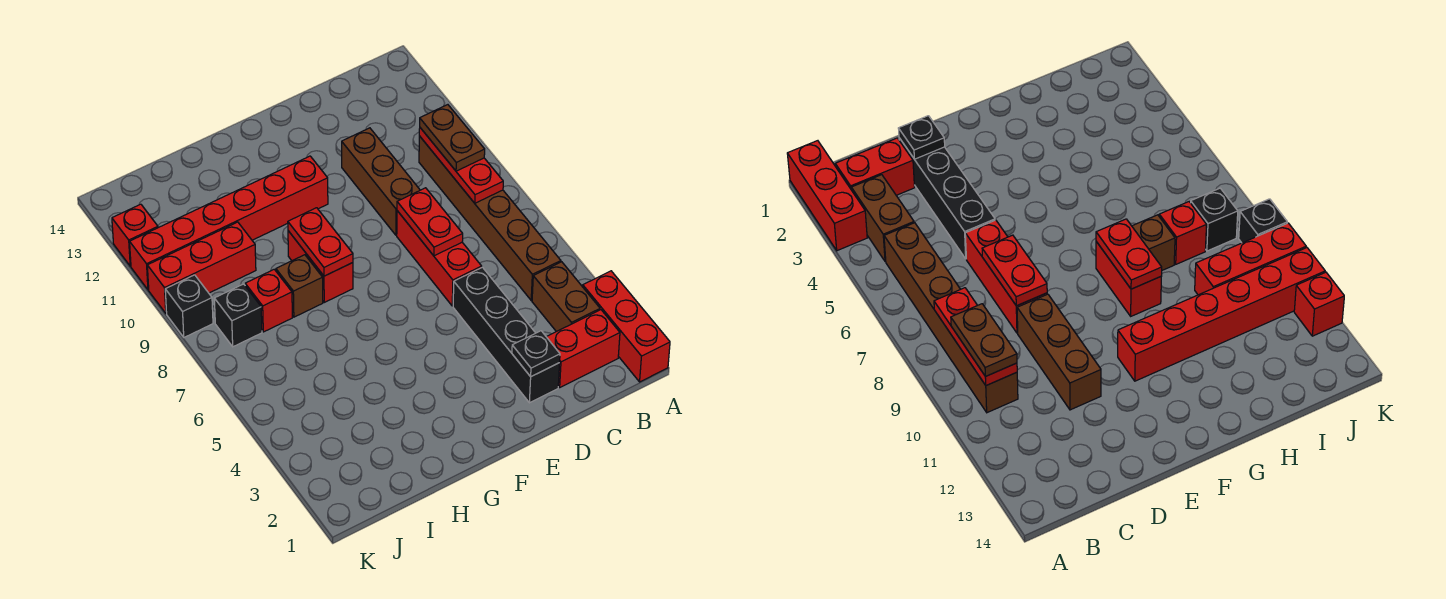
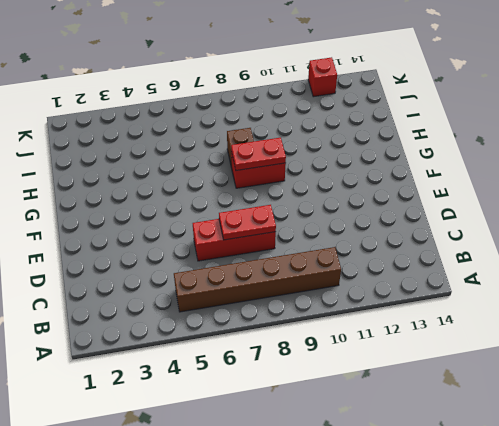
none -> red brick A1:A3 level 1
none -> red brick B2:C2 level 1
none -> brown brick B3:B4 level 1

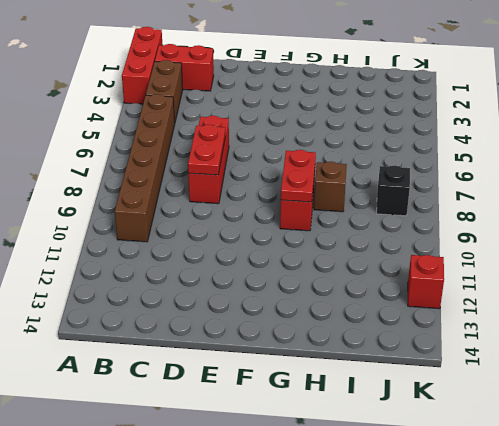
none -> black brick D2:D5 level 1
none -> brown brick D9:D11 level 1
none -> red brick F11:K11 level 1

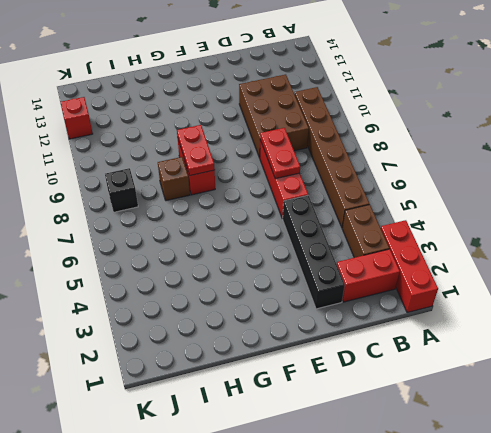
brown brick C9:D11 level 1 -> brown brick D9:D11 level 1
none -> red brick F11:K11 level 1
none -> red brick I8 level 1
none -> red brick I10:K10 level 1

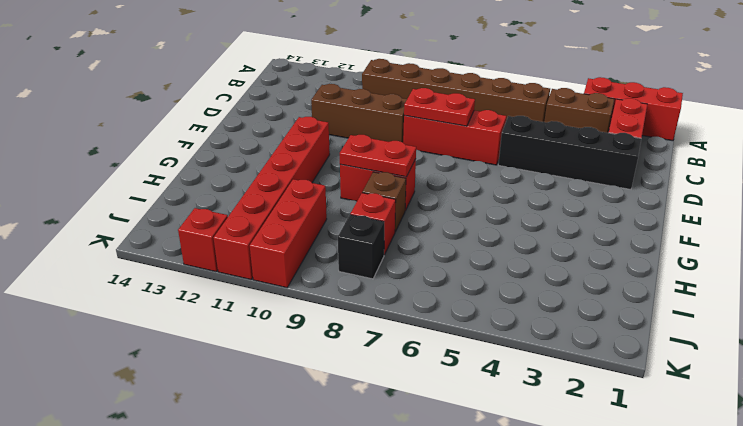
none -> black brick K9 level 1
none -> red plate B8:B10 level 2
none -> black plate D2 level 2

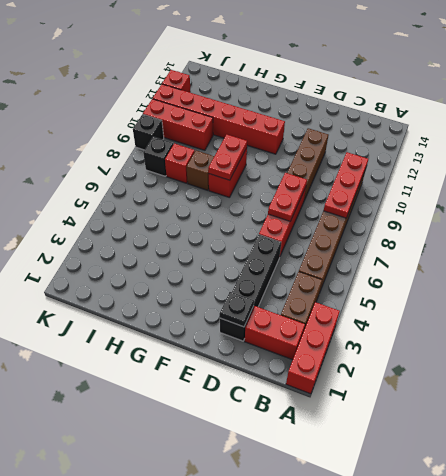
none -> brown plate B9:B10 level 3

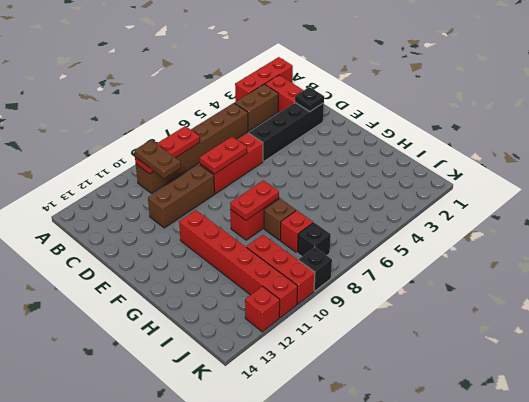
brown plate B10:C10 level 3 -> brown plate B9:B10 level 3

